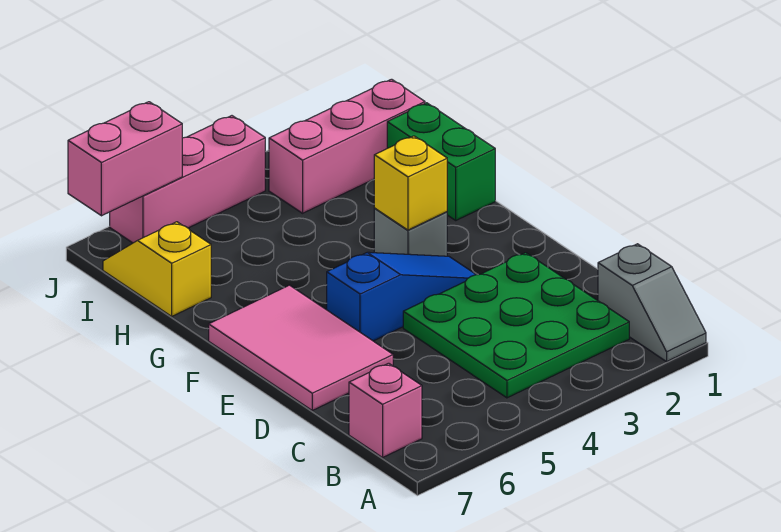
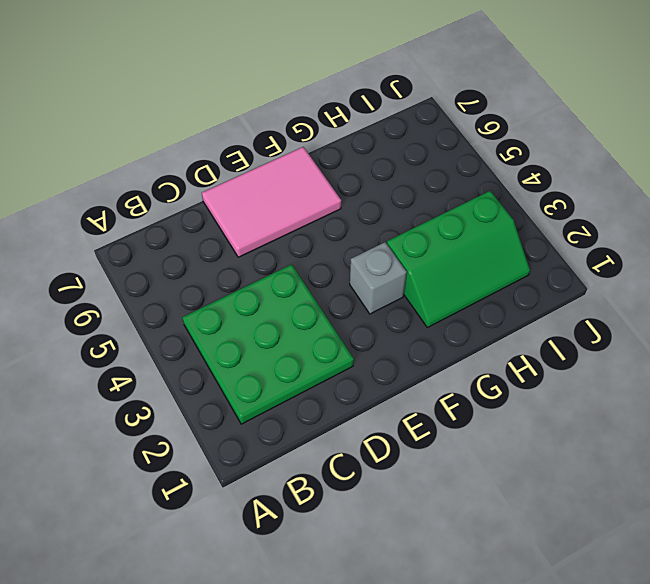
green slope G2:I3 level 1 top 3 -> pink brick I1:I3 level 1
none -> grey slope A1:B1 level 1 top B
none -> pink brick B7 level 1
none -> blue slope E3:E5 level 1 top 5

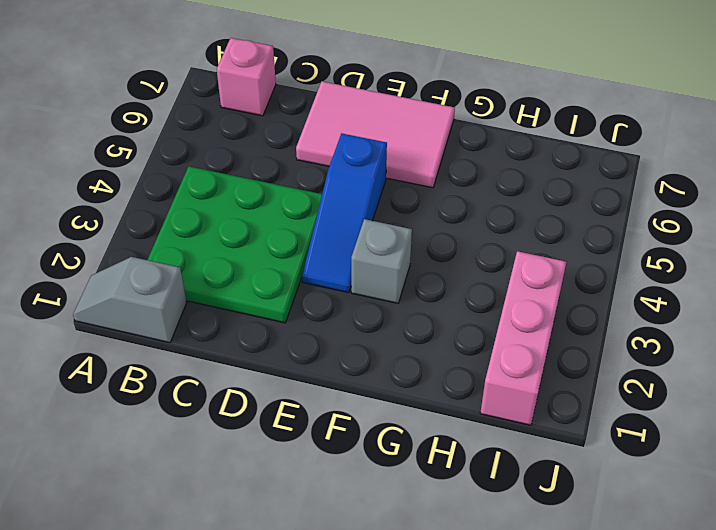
none -> green brick G1:H1 level 1
none -> yellow slope H7:I7 level 1 top H
none -> pink brick J4:J6 level 1

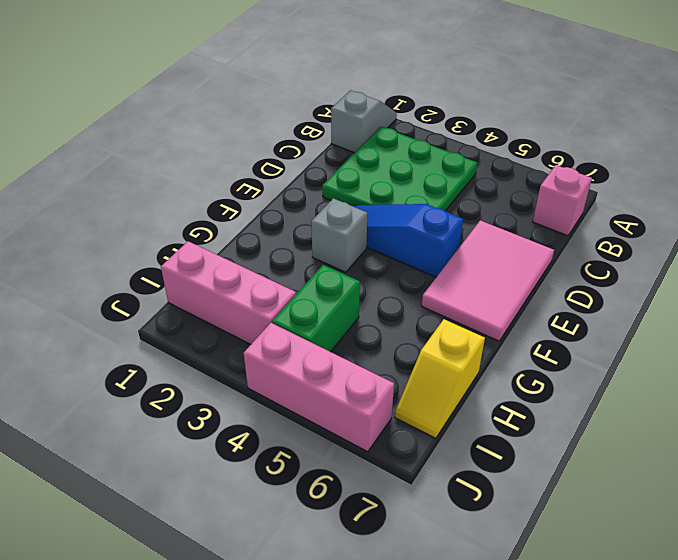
green brick H4:I4 level 1 -> green brick G1:H1 level 1
none -> yellow brick F3 level 2
none -> pink brick J6:J7 level 2

